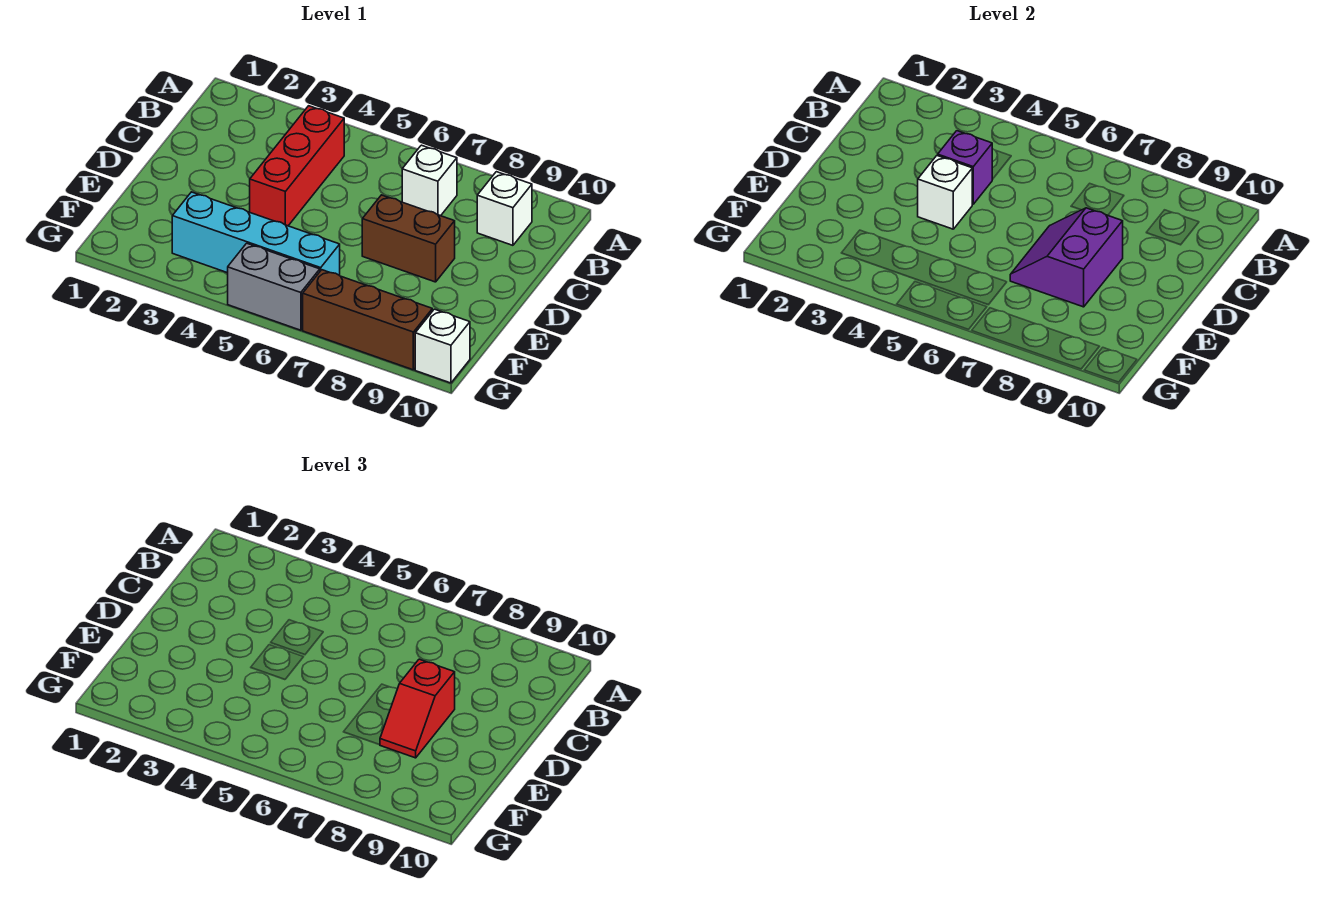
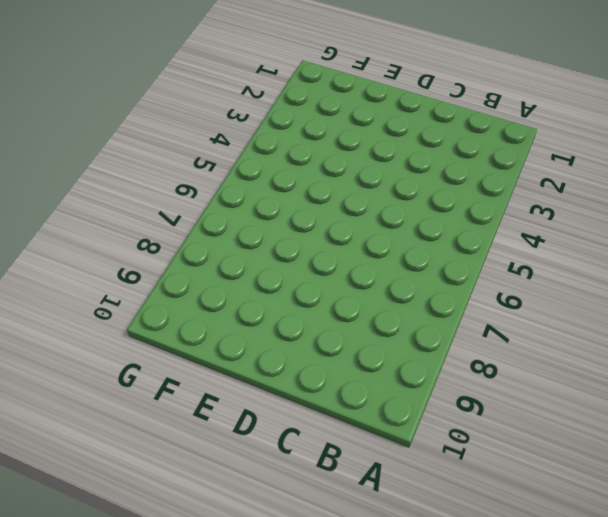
none -> red brick B4:D4 level 1
none -> white brick B7 level 1
none -> white brick B9 level 1

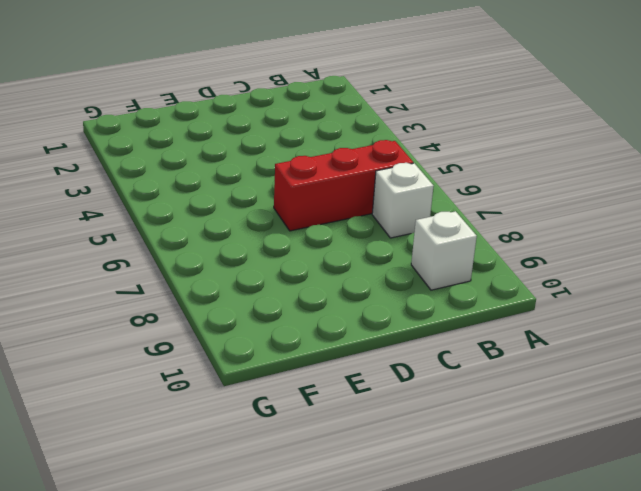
red brick B6:D6 level 1 -> red brick B4:D4 level 1
none -> brown brick D7:D8 level 1
none -> cyan brick F3:F6 level 1
none -> grey brick G5:G6 level 1

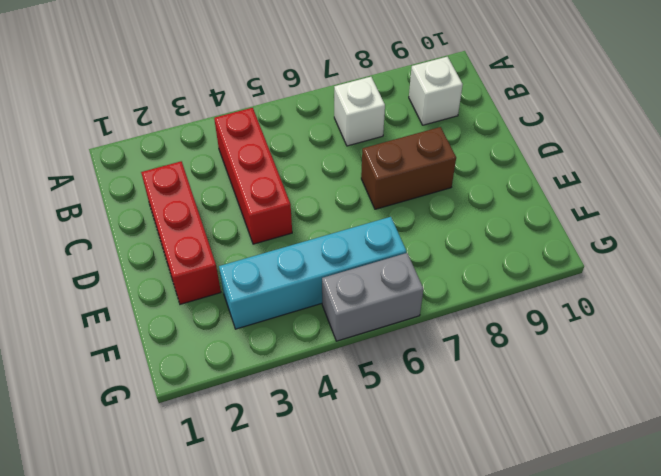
red brick C2:E2 level 1 -> none
none -> brown brick G7:G9 level 1
none -> white brick G10 level 1
none -> purple brick C4 level 2

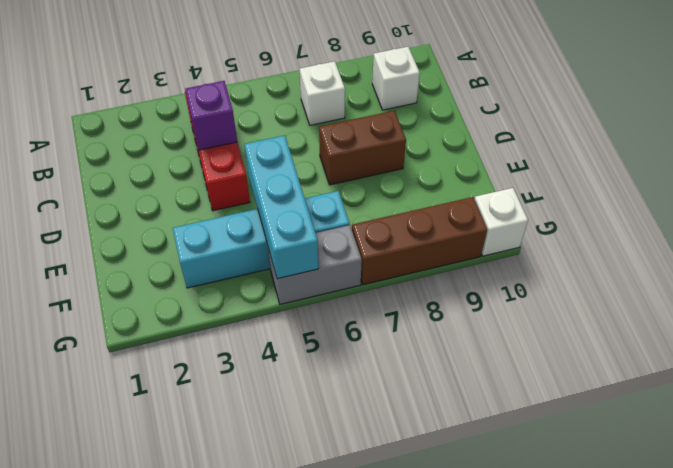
cyan brick E5:G5 level 2 -> none
none -> white brick D4 level 2
none -> purple slope D7:E8 level 2 top 8
none -> red slope D8:E8 level 3 top D

